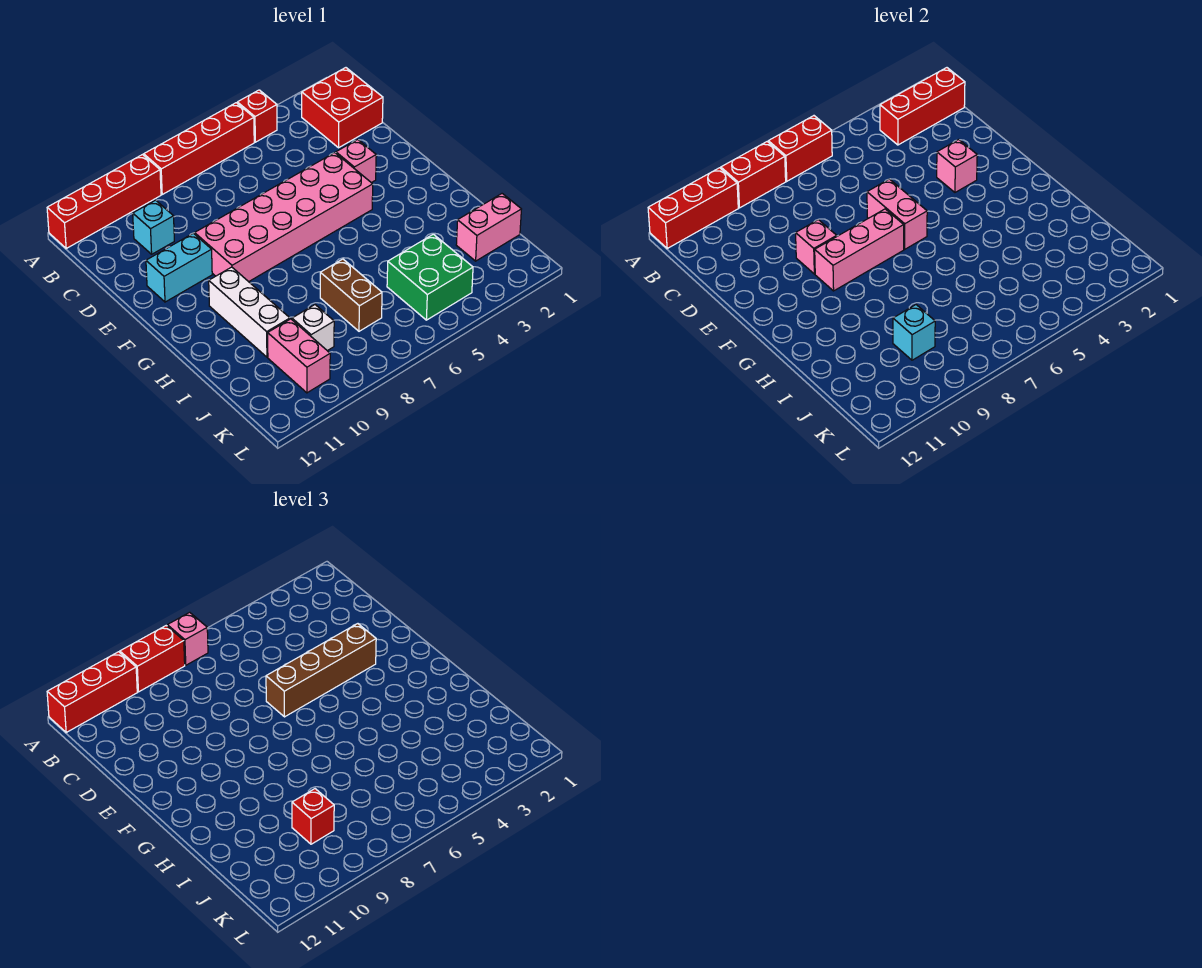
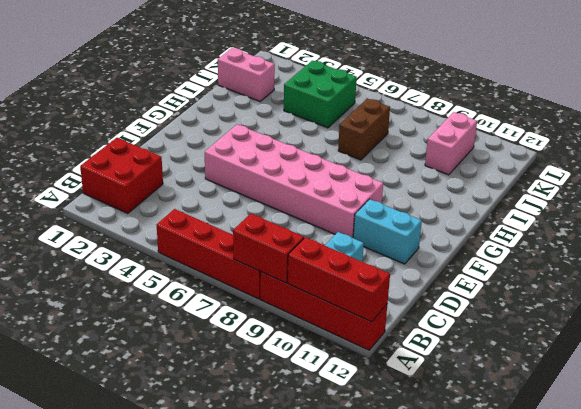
none -> red brick A4 level 1
none -> pink brick E3 level 1
none -> white brick G10:I10 level 1

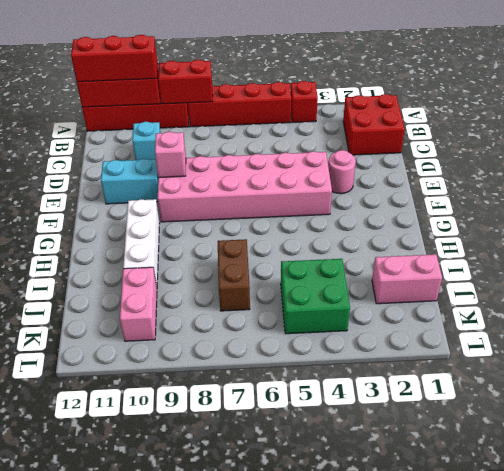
pink round brick E3 level 1 -> pink brick E3 level 1
none -> white brick J9 level 1
none -> red brick A6:A7 level 2
none -> red brick B1:B3 level 2

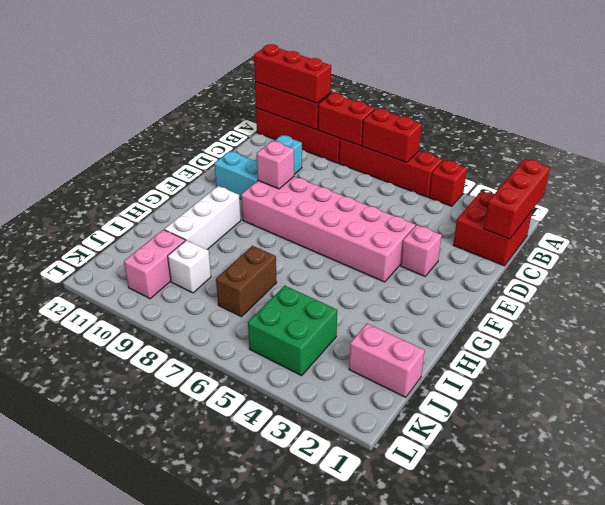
red brick A1:C1 level 2 -> red brick B1:B3 level 2
none -> pink brick E3 level 2
none -> pink brick E6:F6 level 2
none -> pink brick F7:F9 level 2

